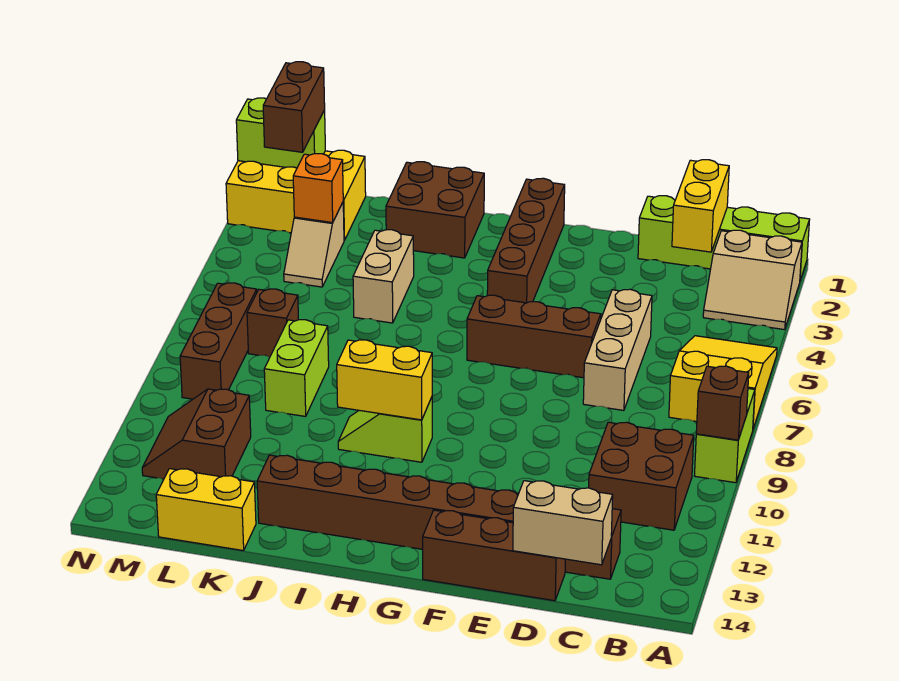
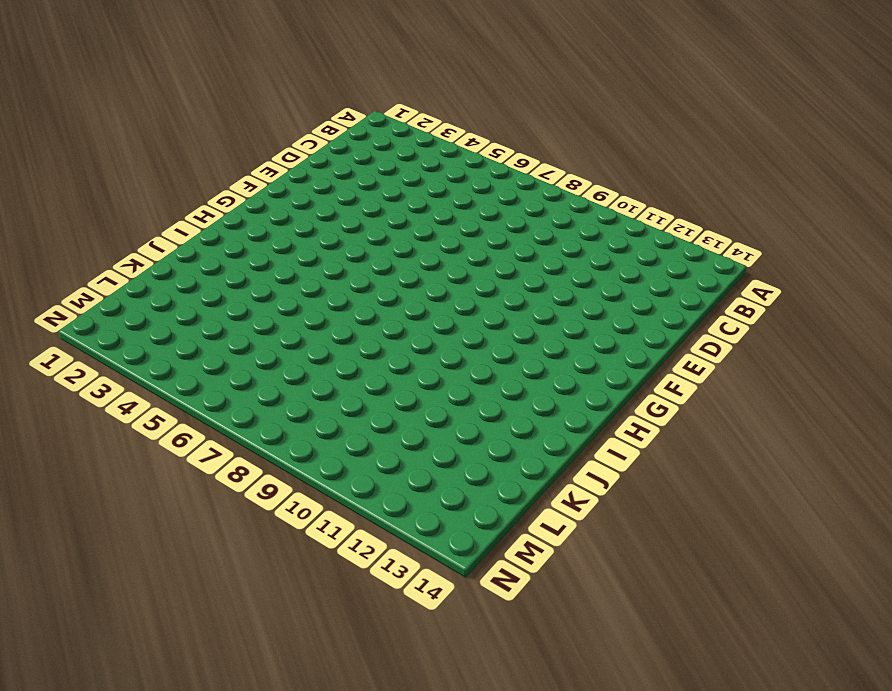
none -> lime brick A1:D1 level 1
none -> tan slope A2:B3 level 1 top 2
none -> yellow slope A5:B7 level 1 top 7

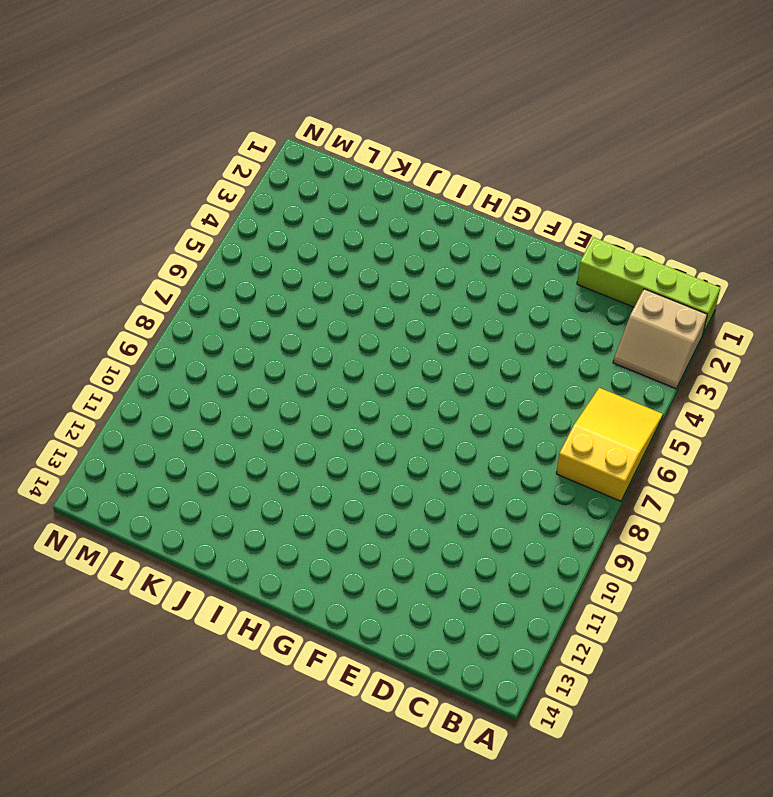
none -> lime brick A8:A9 level 1
none -> brown brick B10:C11 level 1
none -> brown brick C13:J13 level 1

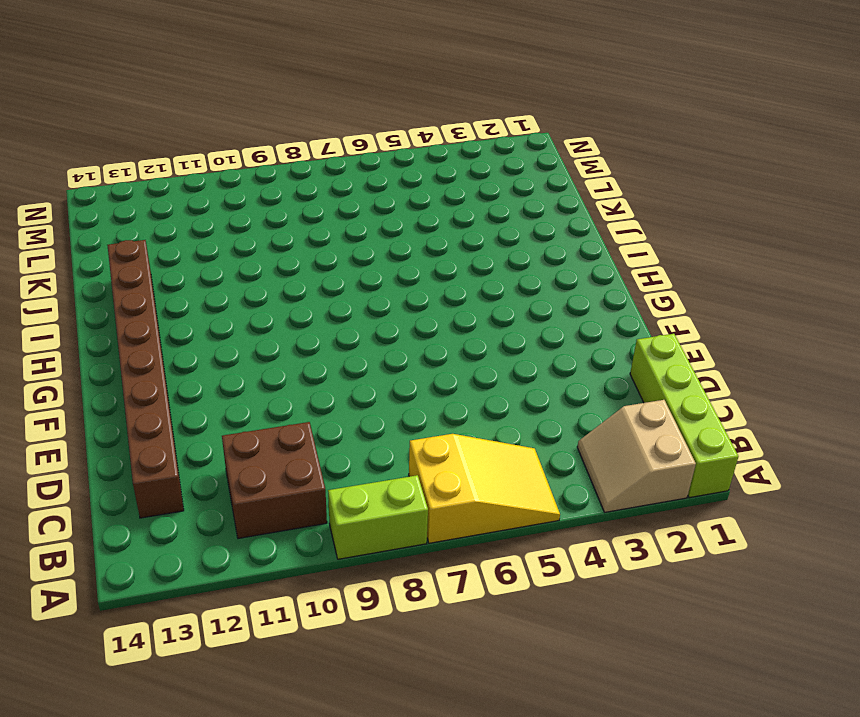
none -> tan brick D5:D7 level 1
none -> brown brick D14:F14 level 1
none -> brown brick E6:G6 level 1

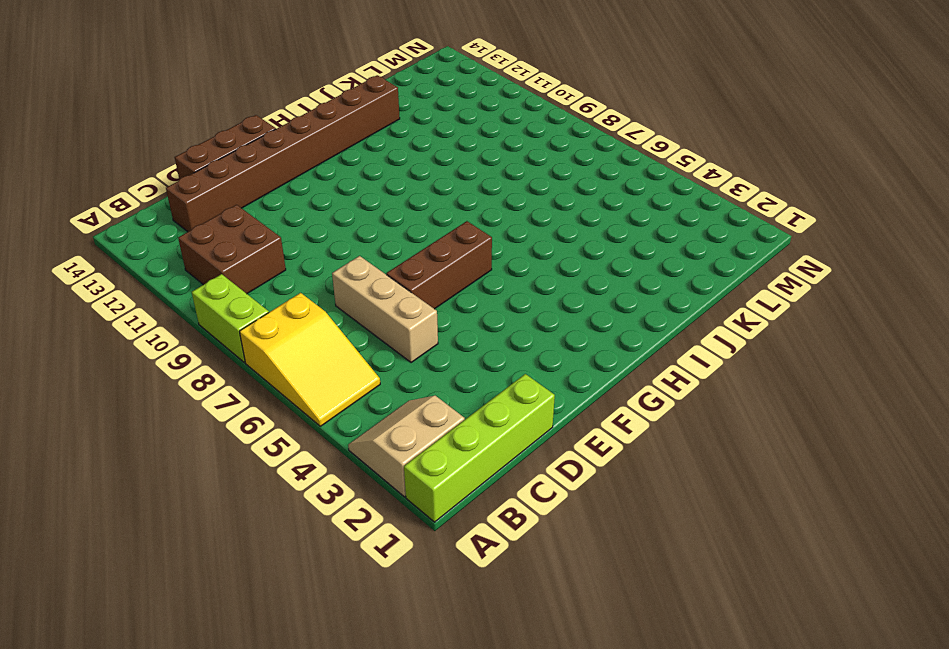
none -> brown brick G1:G4 level 1
none -> lime slope H10:I10 level 1 top H
none -> brown brick I1:J2 level 1

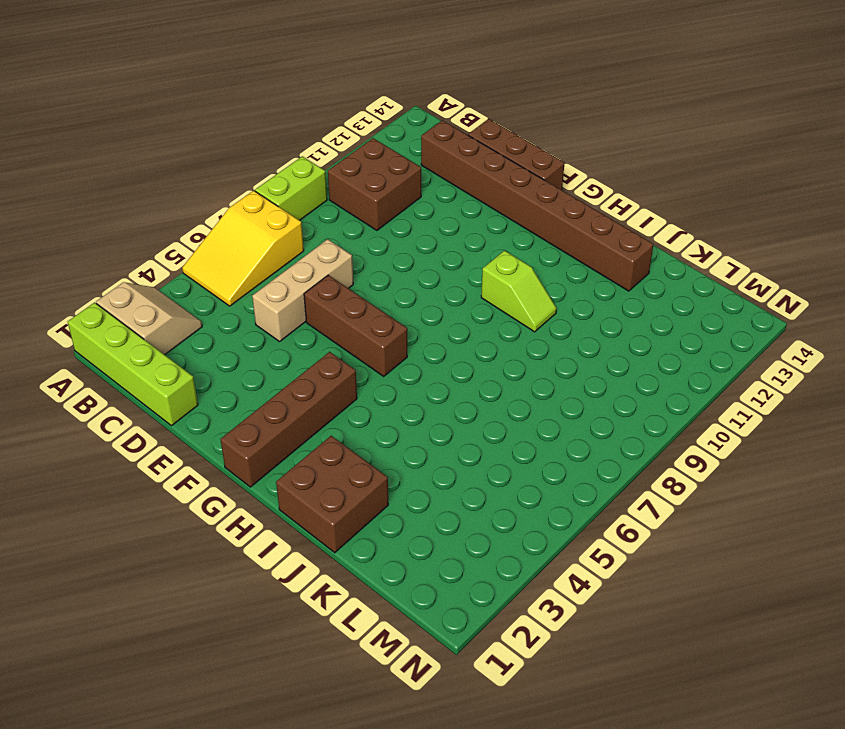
none -> tan brick J4:J5 level 1
none -> lime brick K8:K9 level 1
none -> yellow brick K14:L14 level 1

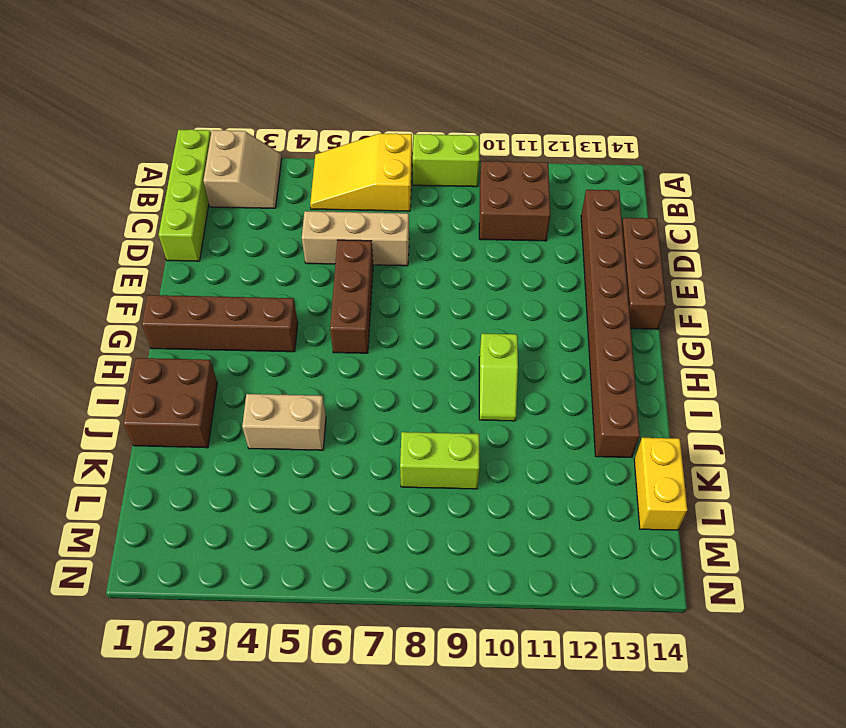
none -> yellow brick L1:N2 level 1
none -> tan slope L3:L4 level 1 top 3
none -> brown brick L7 level 1

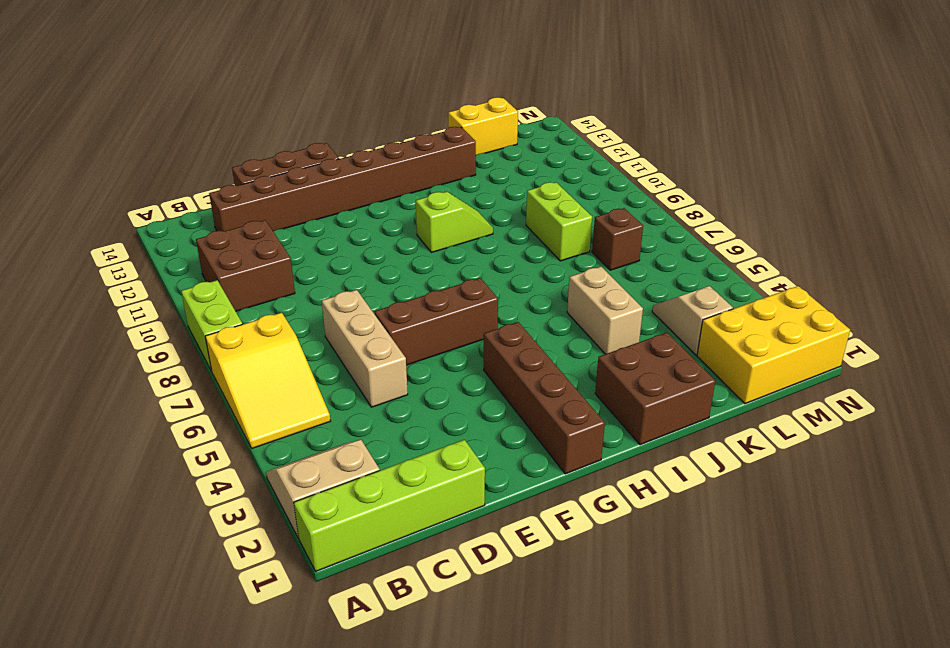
none -> brown slope L11:M12 level 1 top L
none -> brown brick M7:M9 level 1
none -> brown brick A9 level 2

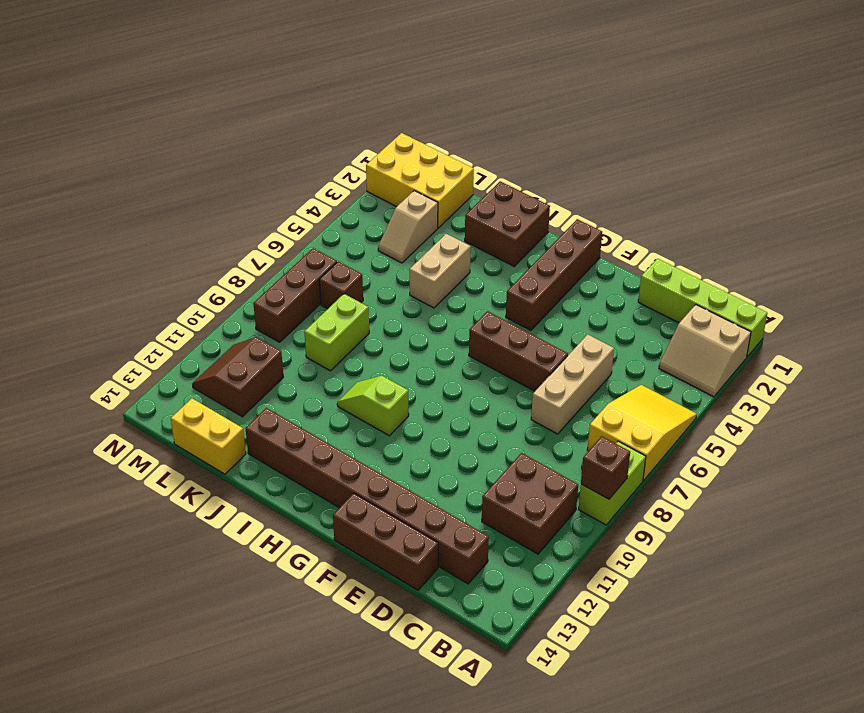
none -> yellow brick C1:C2 level 2
none -> tan brick C14:D14 level 2
none -> yellow brick H10:I10 level 2

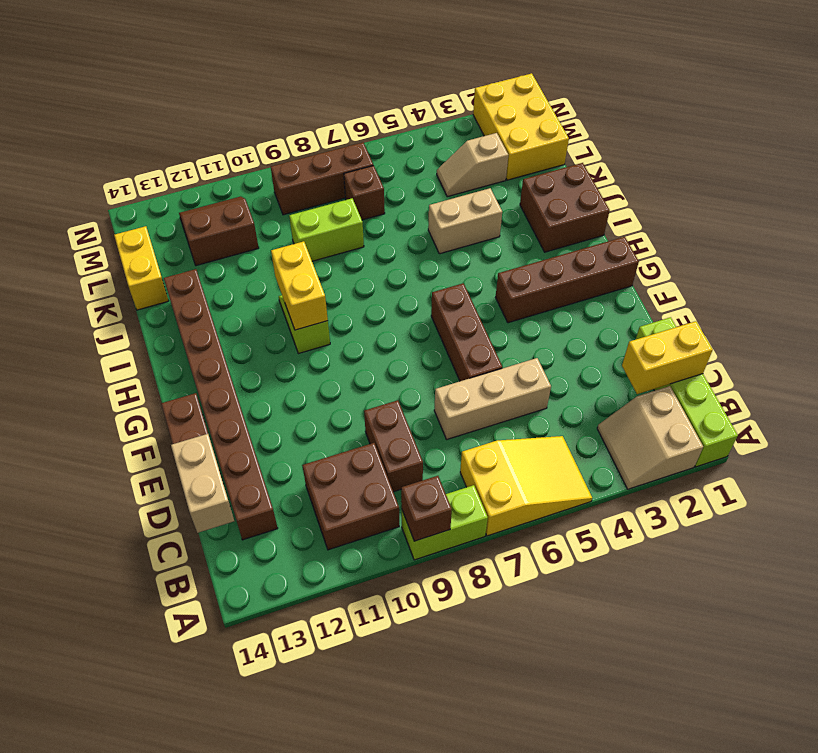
brown brick C9:D9 level 1 -> brown brick M1:M2 level 3
none -> orange brick L3 level 2
none -> lime brick M1:N1 level 2

